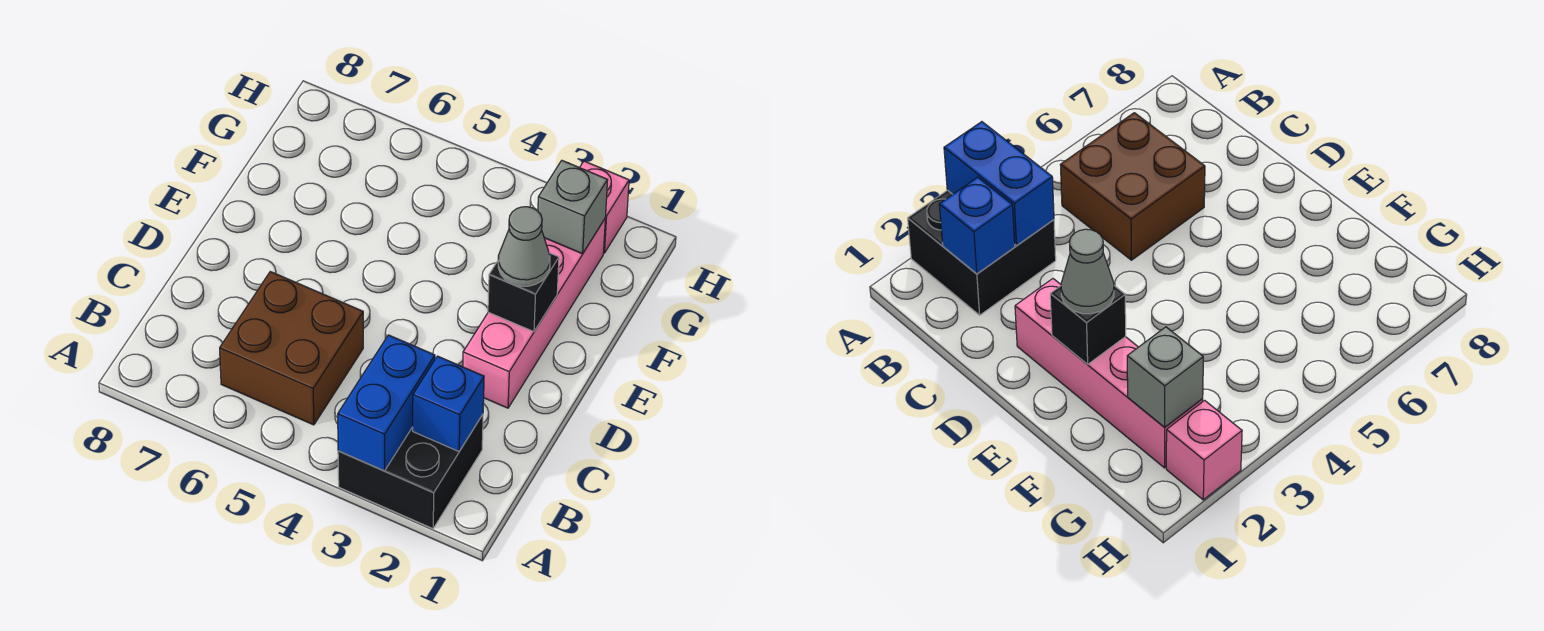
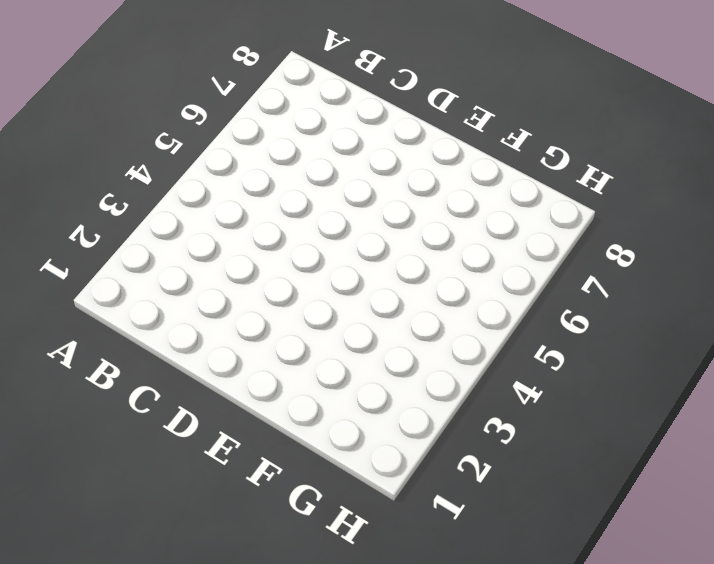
none -> black brick A2:B3 level 1
none -> brown brick B5:C6 level 1

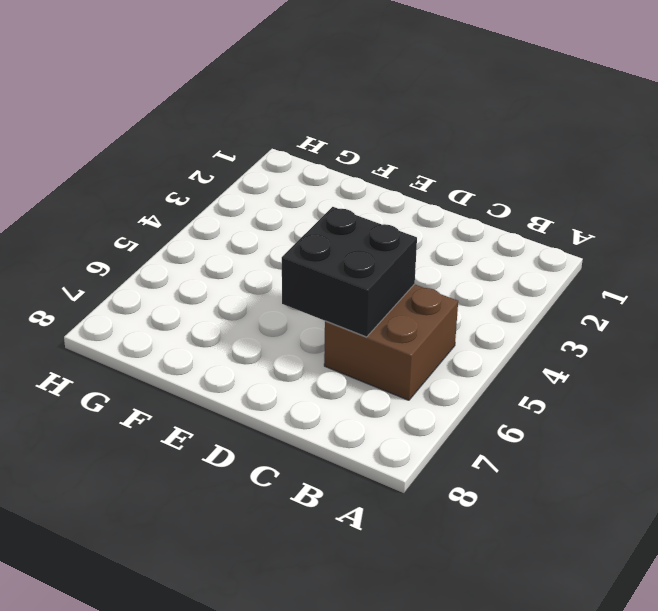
black brick C5:D6 level 2 -> black brick A2:B3 level 1
none -> pink brick D2:G2 level 1
none -> pink brick H2 level 1

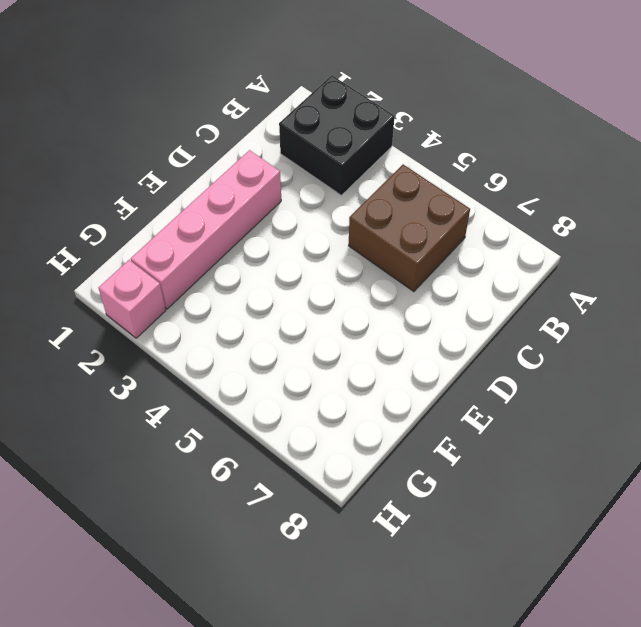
none -> blue brick A3:B3 level 2
none -> blue brick B2 level 2

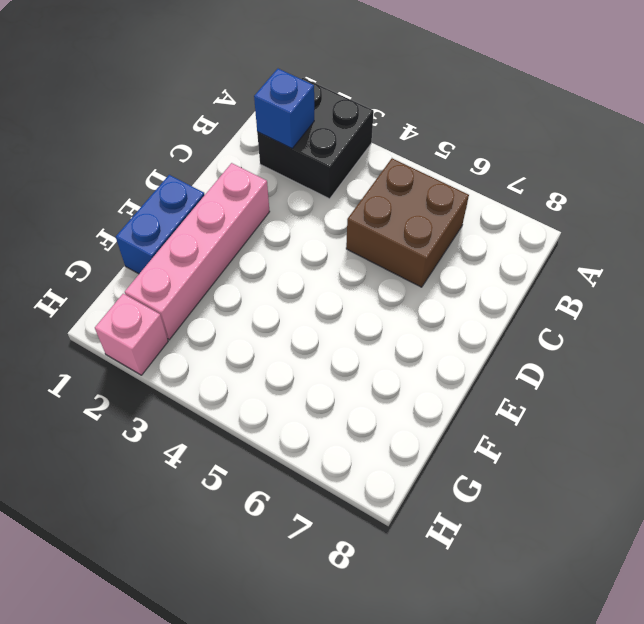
blue brick E1:F1 level 1 -> blue brick A3:B3 level 2
none -> black brick E2 level 2
none -> grey brick G2 level 2

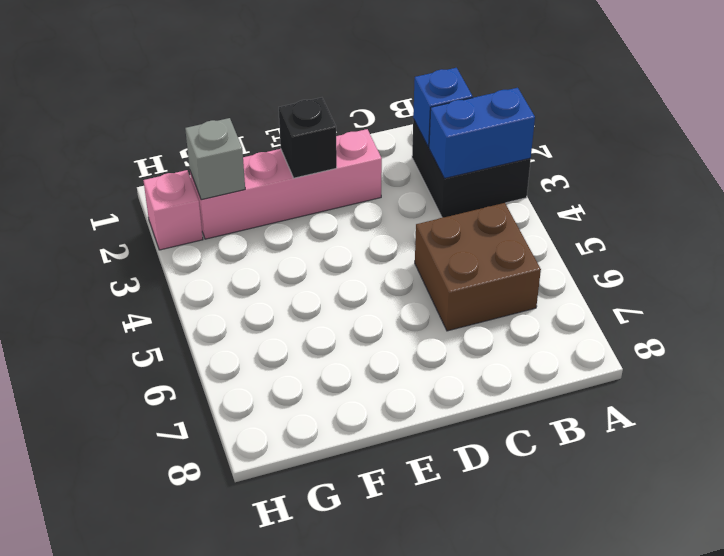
none -> grey cone E2 level 3

